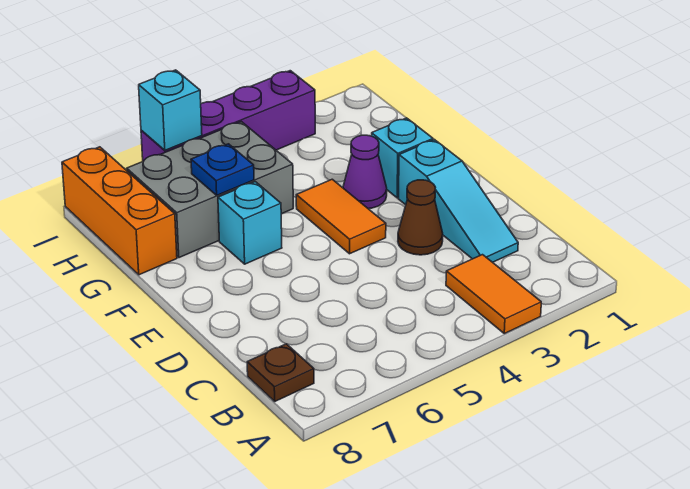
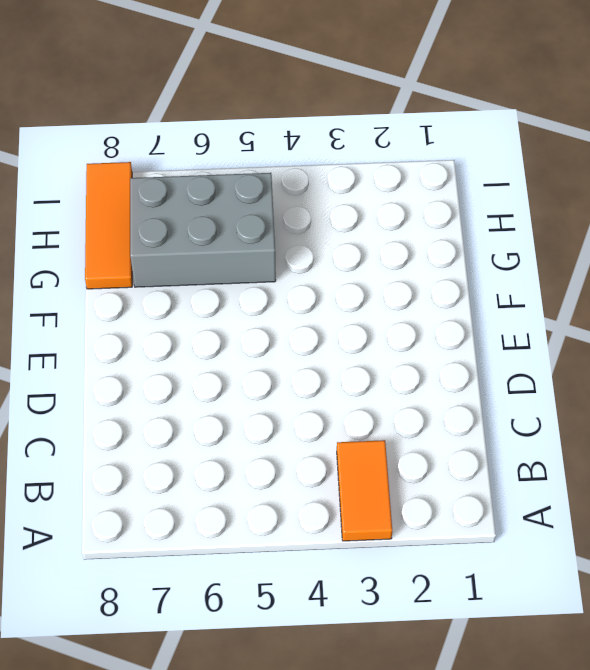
orange tile G8:I8 level 1 -> orange brick G8:I8 level 1
none -> brown plate B8 level 1
none -> cyan slope C2:E2 level 1 top E
none -> brown cone D3 level 1

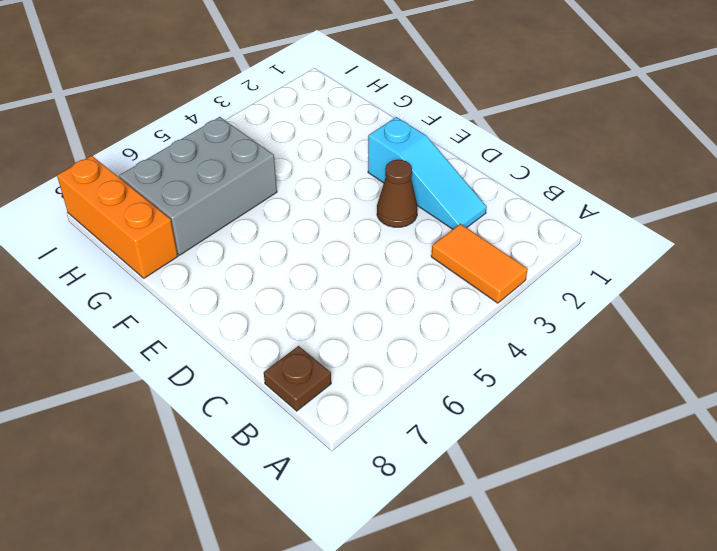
none -> orange tile E4:F4 level 1
none -> cyan brick F2 level 1
none -> purple cone F3 level 1

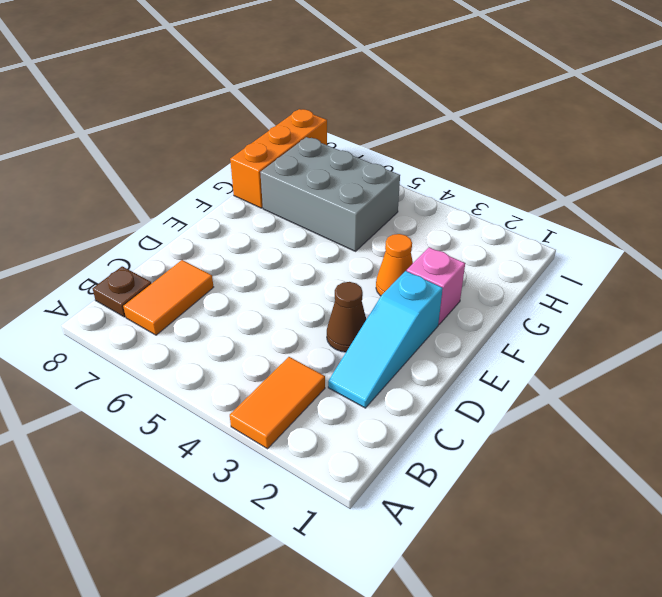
orange tile B7:C7 level 1 -> orange tile E4:F4 level 1
pink brick F2 level 1 -> cyan brick F2 level 1
orange cone F3 level 1 -> purple cone F3 level 1
none -> cyan brick F6 level 1
none -> purple brick I3:I6 level 1
none -> blue plate G6 level 2

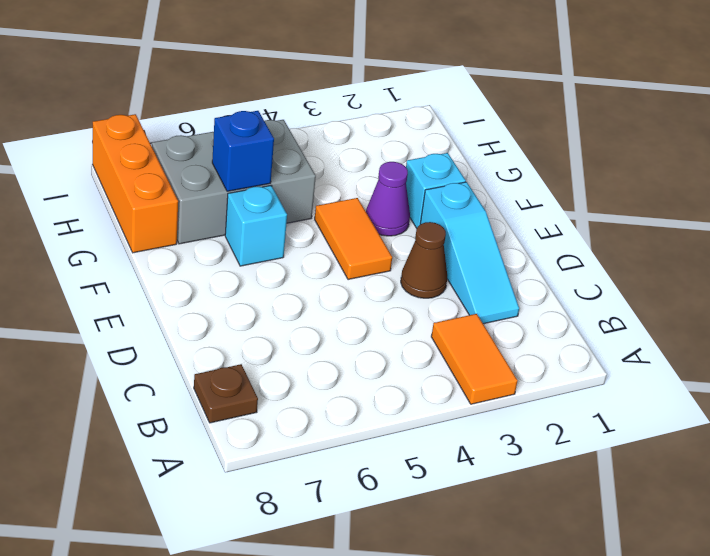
blue brick G6 level 2 -> blue plate G6 level 2
none -> purple brick I3:I6 level 1
none -> cyan brick I6 level 2

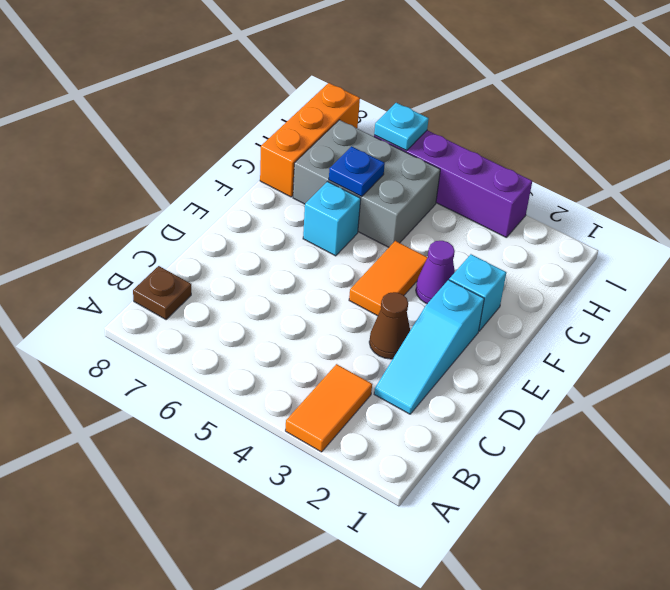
cyan plate I6 level 2 -> cyan brick I6 level 2

